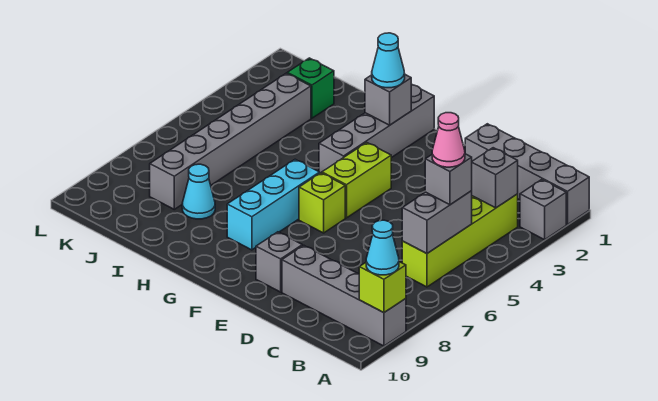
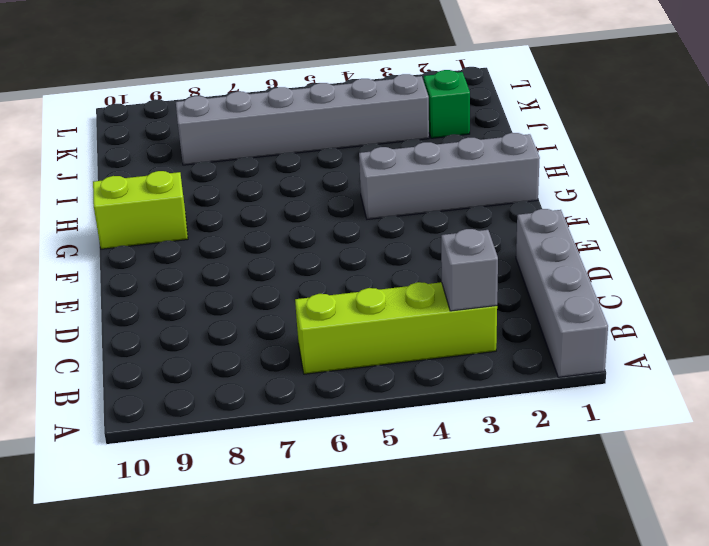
lime brick G9:G10 level 1 -> lime brick F4:F5 level 1
none -> grey brick A2 level 1
none -> grey brick A9:D9 level 1
none -> grey brick E9 level 1

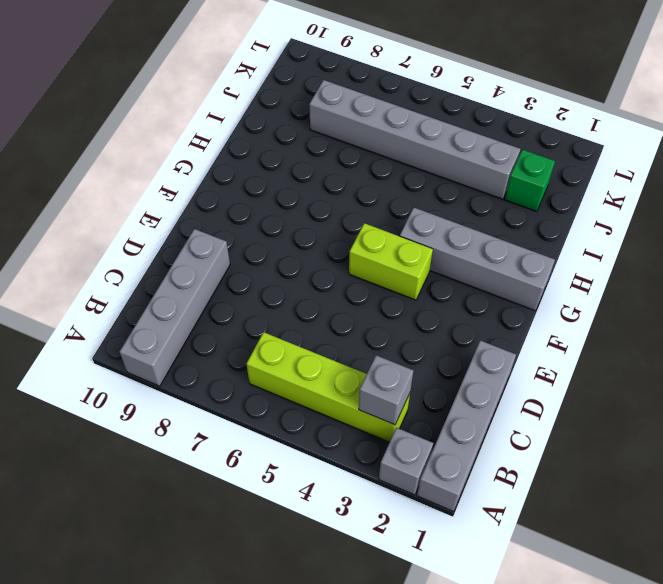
none -> grey brick E9 level 1
none -> lime brick F6 level 1
none -> cyan brick G6:G8 level 1

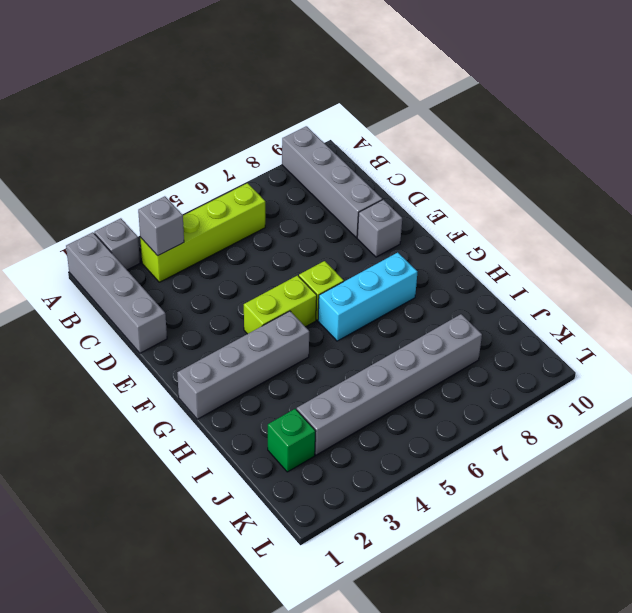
none -> cyan cone I8 level 1
none -> lime brick A9 level 2
none -> grey brick B5:B6 level 2

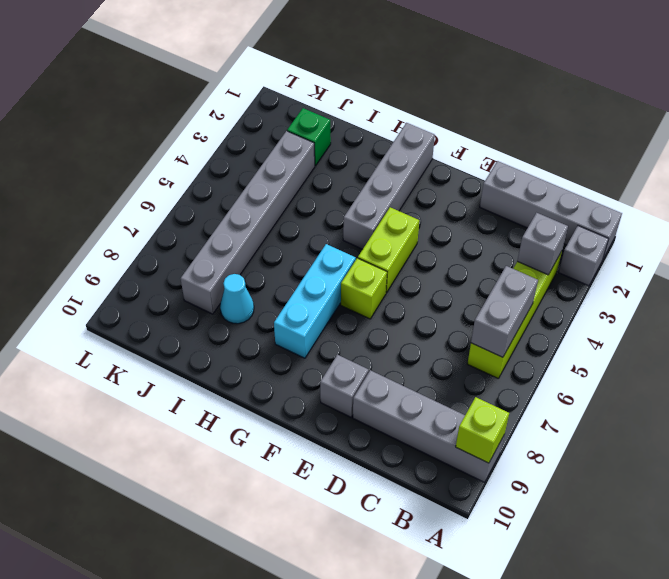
none -> grey brick G2 level 2
none -> cyan cone A9 level 3
none -> grey brick B5 level 3

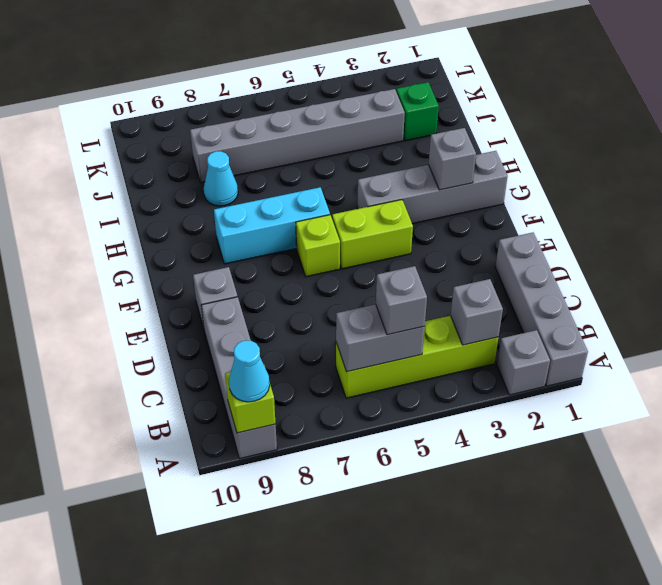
none -> cyan cone G2 level 3
none -> pink cone B5 level 4

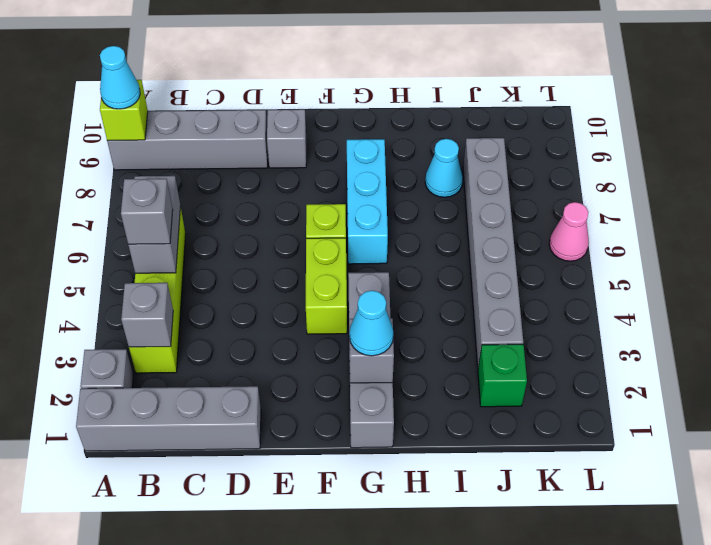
pink cone L6 level 1 -> pink cone B5 level 4

